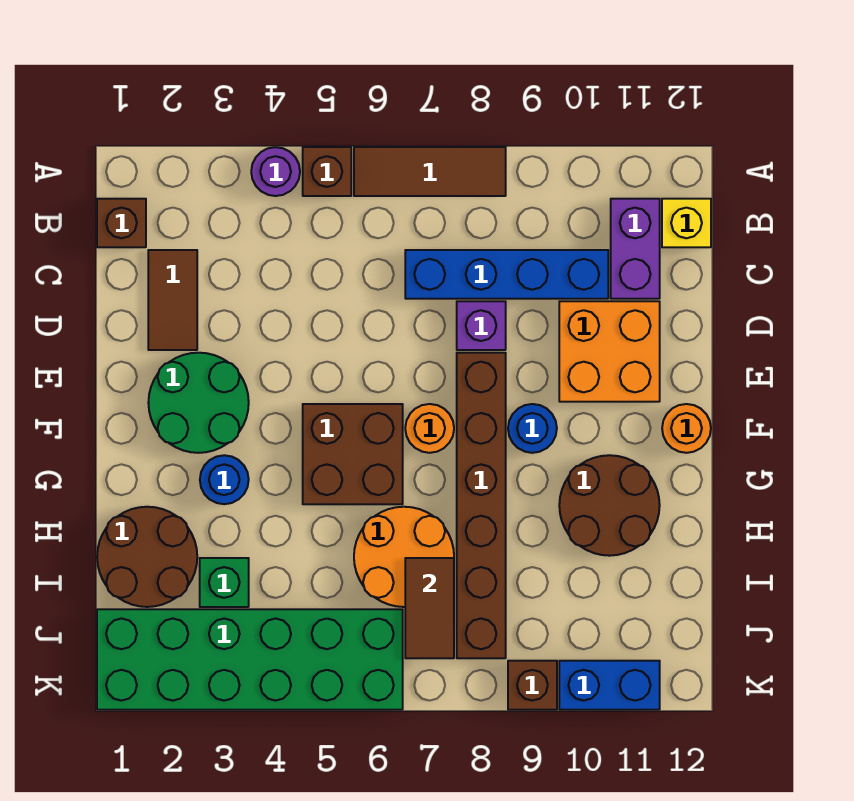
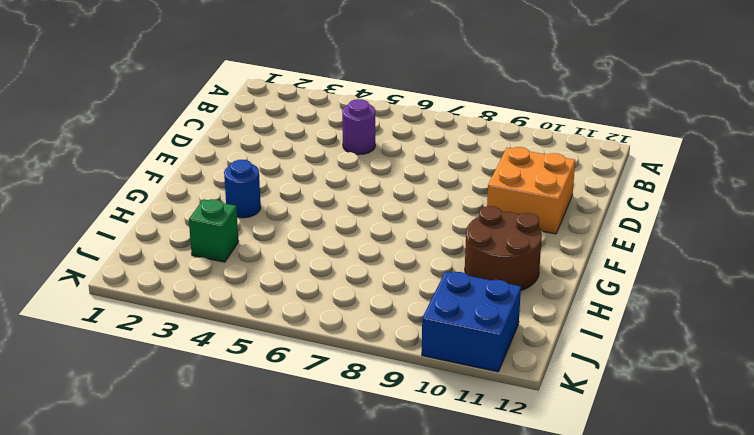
purple round brick C5 level 1 -> purple round brick A4 level 1
blue brick J10:K11 level 1 -> blue brick K10:K11 level 1
none -> brown brick A5 level 1
none -> brown tile A6:A8 level 1
none -> brown brick B1 level 1

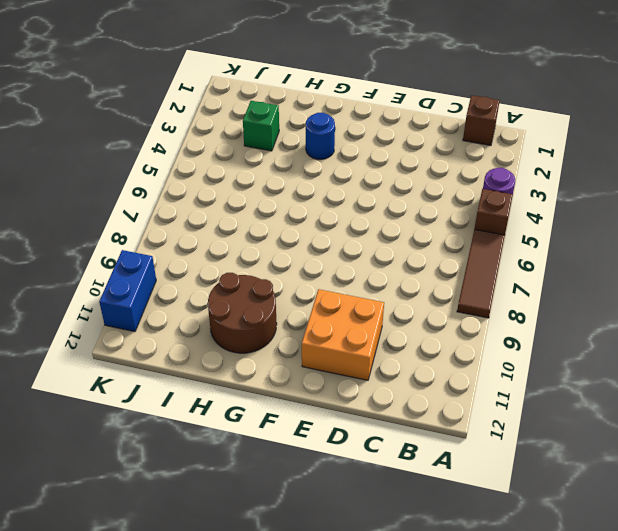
none -> purple brick B11:C11 level 1
none -> yellow brick B12 level 1
none -> brown tile C2:D2 level 1

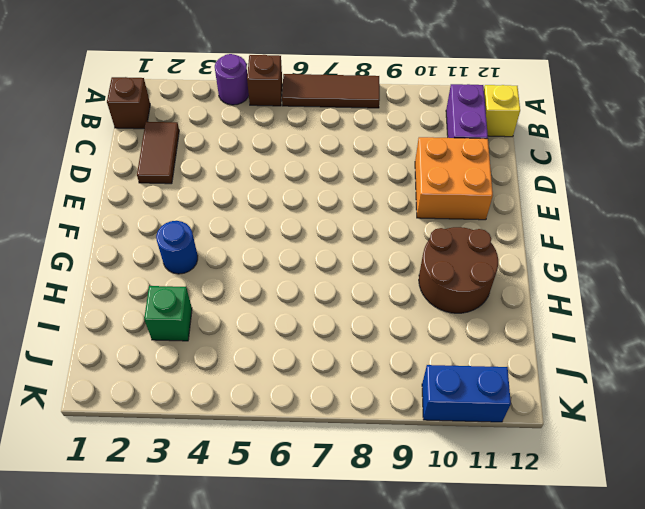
none -> blue brick C7:C10 level 1
none -> purple brick D8 level 1
none -> green round brick E2:F3 level 1

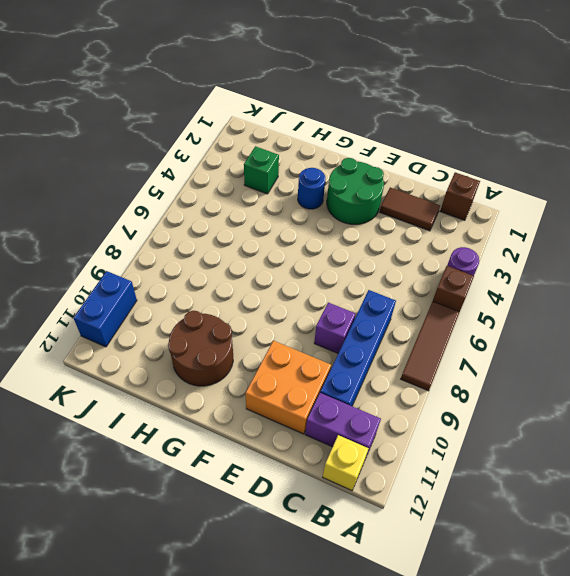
none -> brown brick E8:J8 level 1
none -> brown brick F5:G6 level 1
none -> orange round brick F7 level 1

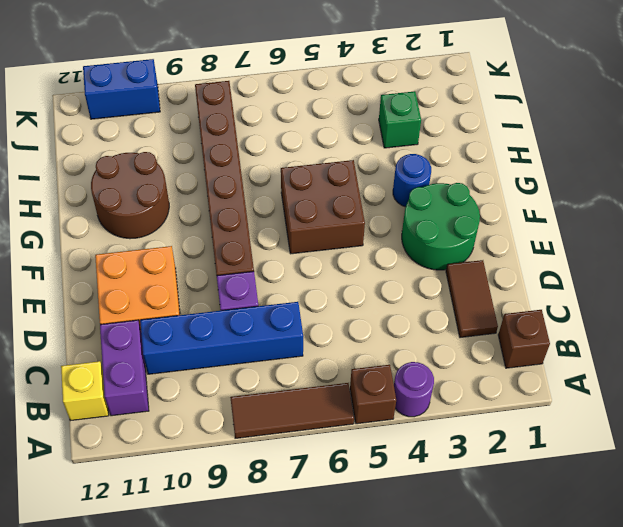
none -> orange round brick F7 level 1
none -> blue round brick F9 level 1
none -> orange round brick F12 level 1

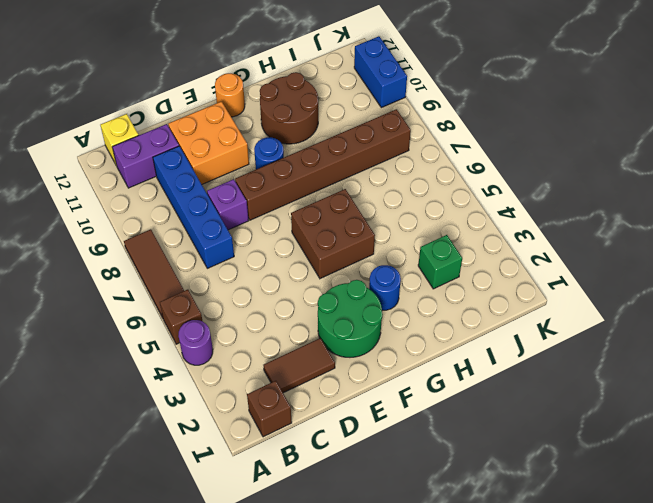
none -> orange round brick F7 level 1
none -> brown round brick H1:I2 level 1
none -> orange round brick H6:I7 level 1

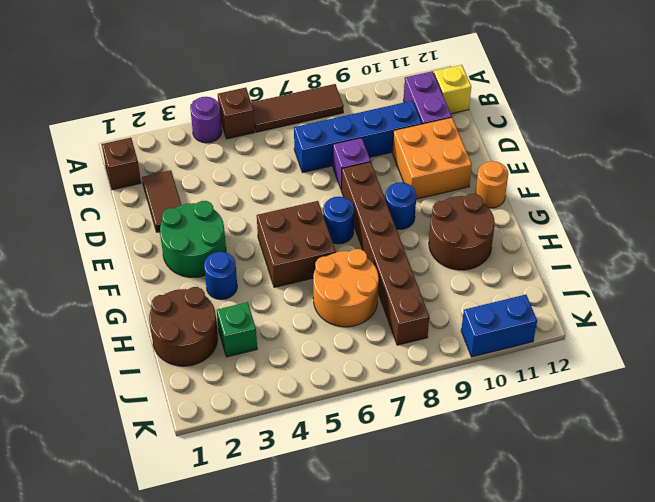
blue round brick F7 level 1 -> orange round brick F7 level 1
none -> green brick J1:K6 level 1
none -> brown brick K9 level 1
none -> brown tile I7:J7 level 2

